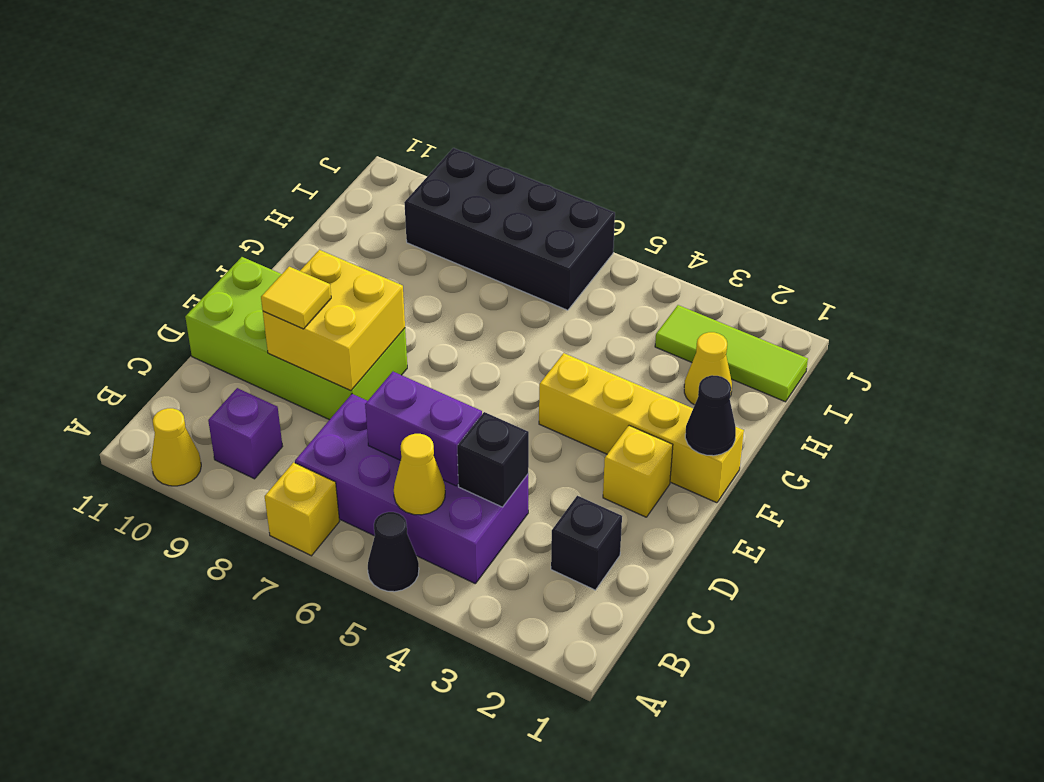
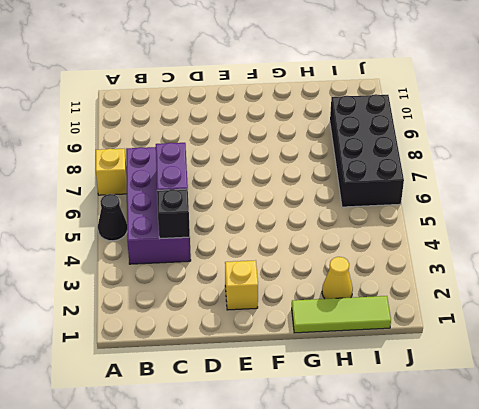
lime tile G1:I1 level 1 -> lime tile I1:I3 level 1
none -> yellow cone A10 level 1
none -> purple brick B9 level 1
none -> black brick C2 level 1

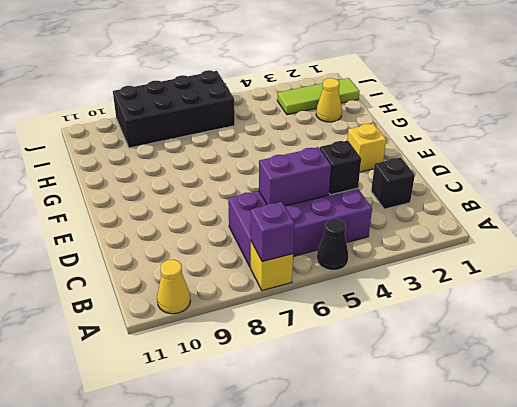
purple brick A7 level 2 -> purple brick B9 level 1
none -> lime brick D8:E11 level 1
none -> yellow brick F1:F4 level 1
none -> yellow cone B5 level 2

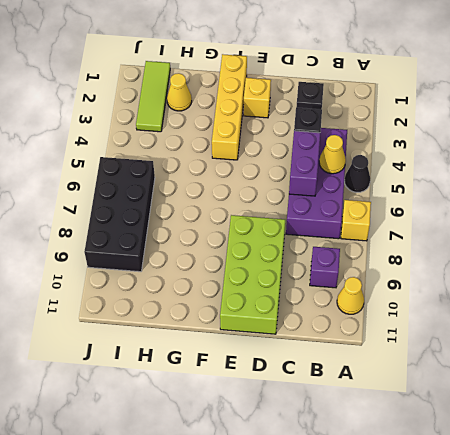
none -> yellow brick D8:E9 level 2
none -> black cone F1 level 2
none -> yellow tile D9 level 3

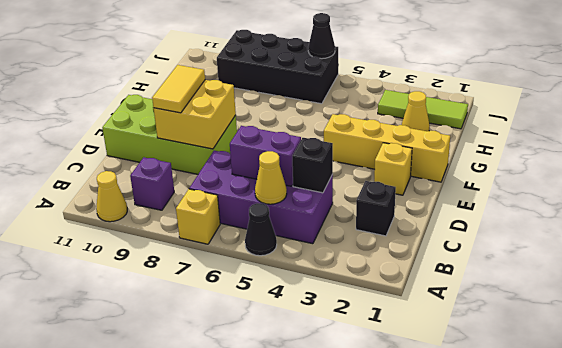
yellow tile D9:E9 level 3 -> yellow tile D9 level 3
black cone J6 level 2 -> black cone F1 level 2

